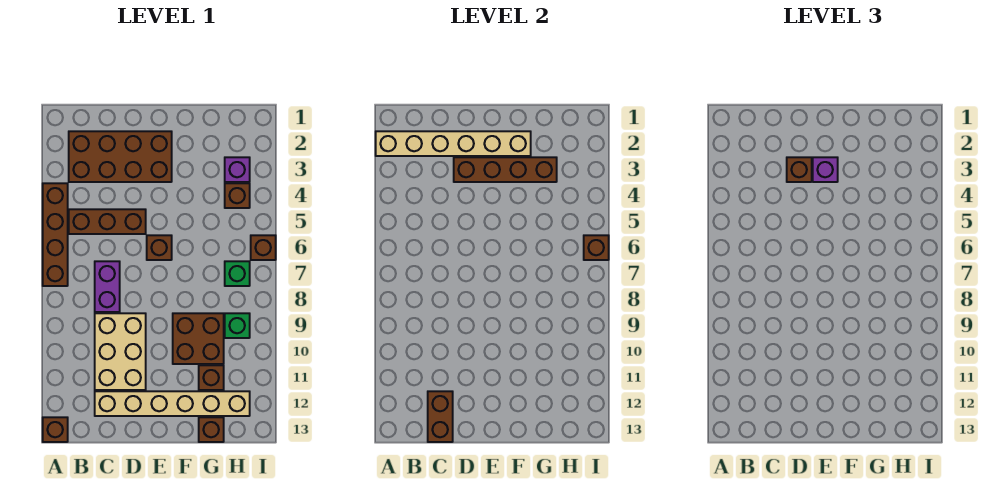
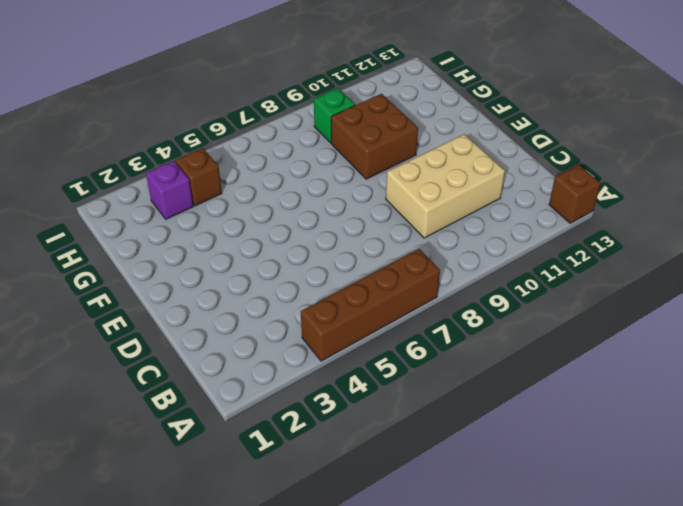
none -> brown brick B2:E3 level 1
none -> brown brick B5:D5 level 1
none -> purple brick C7:C8 level 1

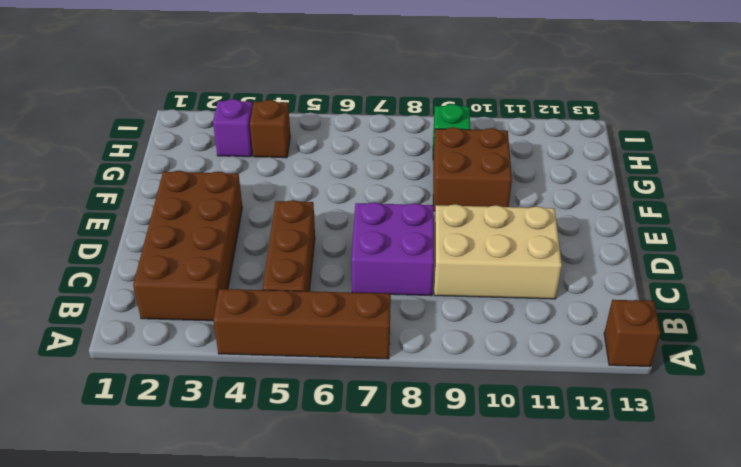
purple brick C7:D8 level 1 -> purple brick C7:C8 level 1
none -> tan brick C12:H12 level 1
none -> brown brick E6 level 1
none -> brown brick G11 level 1

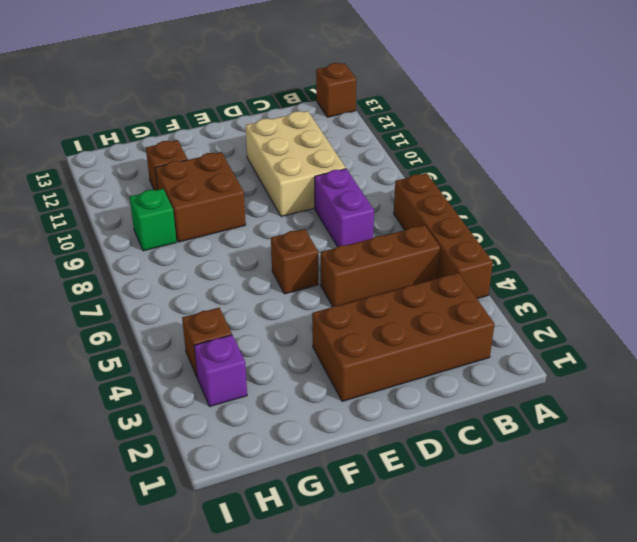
none -> tan brick C12:H12 level 1
none -> brown brick G13 level 1
none -> green brick H7 level 1

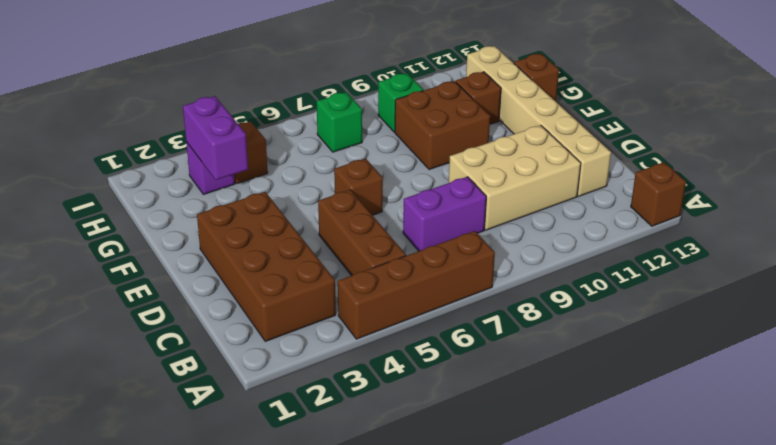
purple brick G3:H3 level 2 -> brown brick D3:G3 level 2
none -> brown brick I6 level 1
none -> tan brick A2:F2 level 2
none -> brown brick C12:C13 level 2

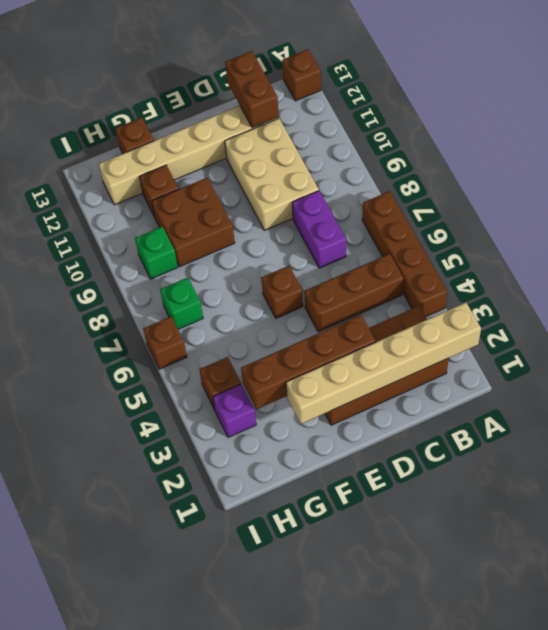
none -> brown brick I6 level 2
none -> brown brick D3 level 3
none -> purple brick E3 level 3

